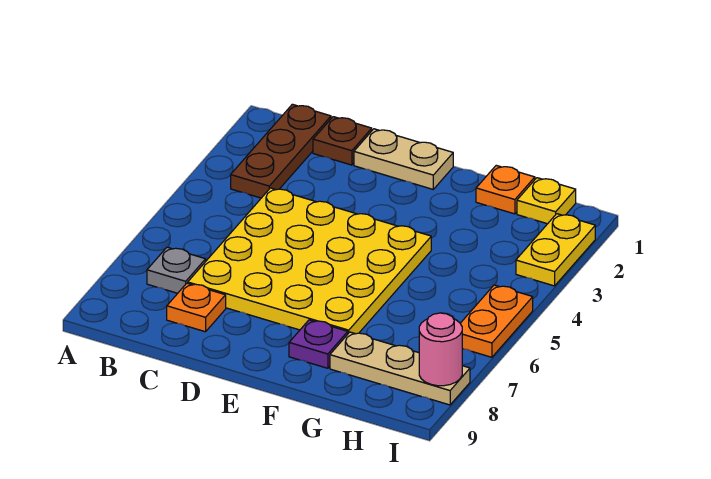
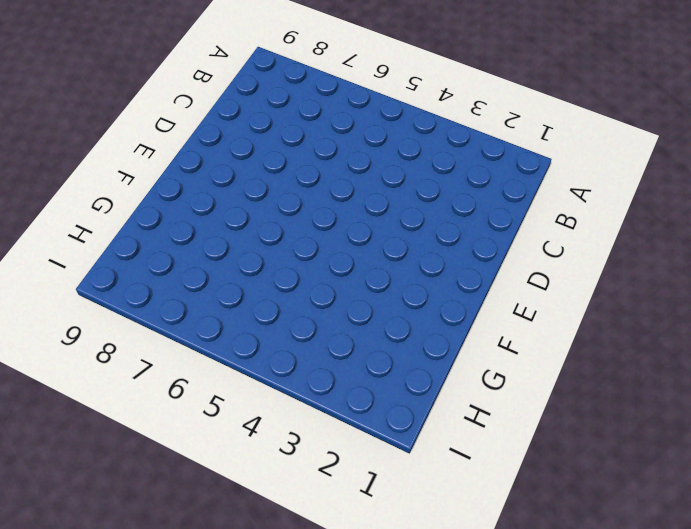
none -> brown plate B1:B3 level 1
none -> grey plate B7 level 1
none -> brown plate C1 level 1

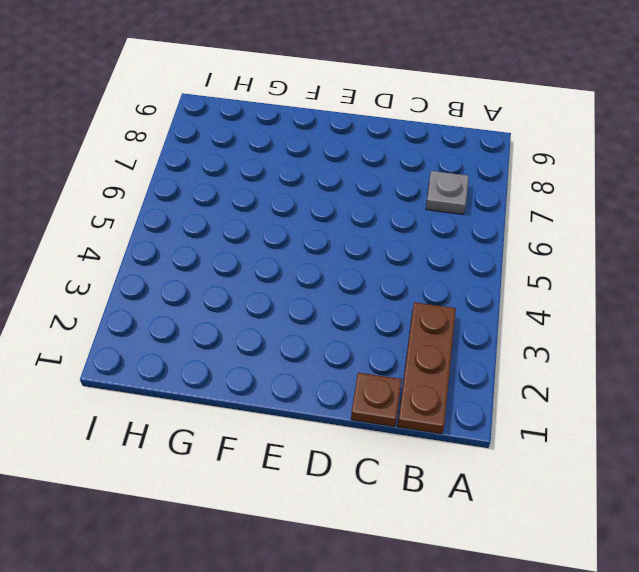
none -> yellow plate C4:F7 level 1
none -> orange plate C8 level 1
none -> tan plate D1:E1 level 1

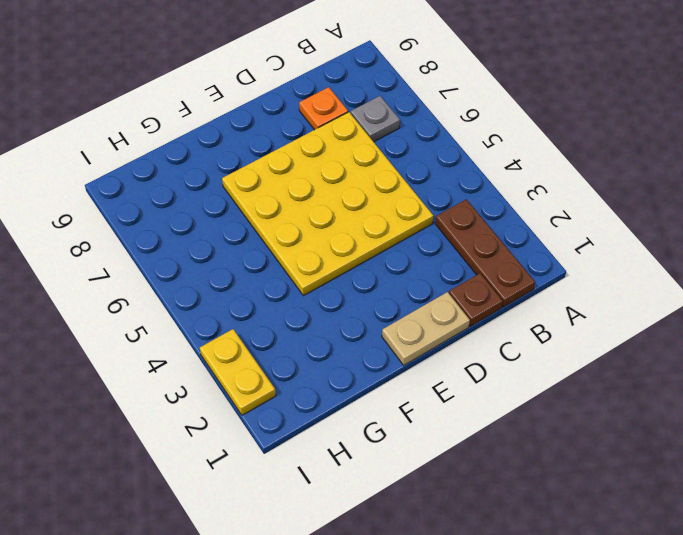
none -> purple plate F8 level 1
none -> orange plate G1 level 1
none -> tan plate G8:I8 level 1

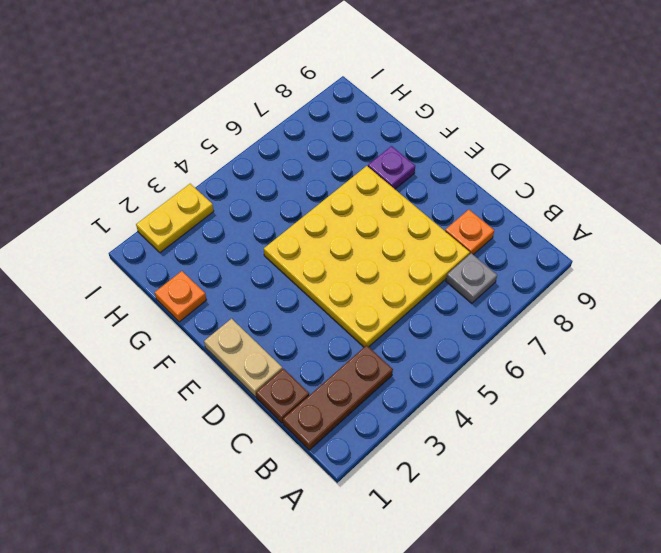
none -> tan plate G8:I8 level 1
none -> yellow plate H1 level 1
none -> orange plate I5:I6 level 1

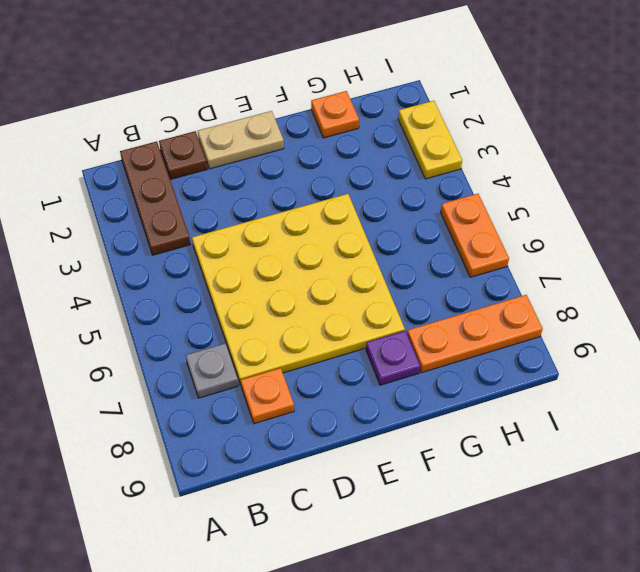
orange plate G8:I8 level 1 -> tan plate G8:I8 level 1
none -> yellow plate H1 level 1
none -> pink round brick I8 level 2

